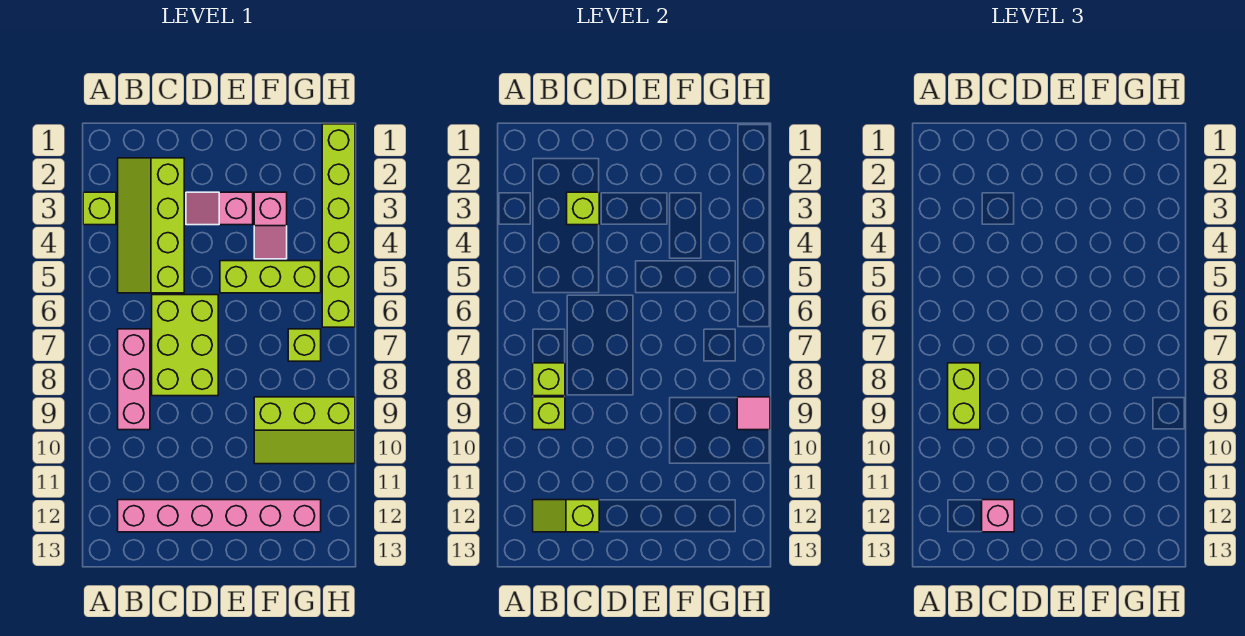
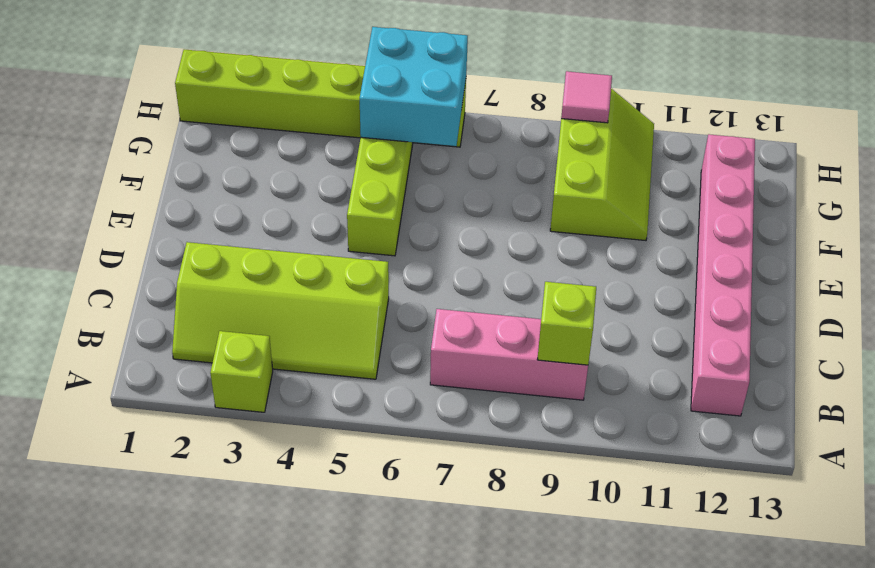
cyan brick G5:H6 level 2 -> none
none -> lime brick C6:D8 level 1
none -> pink slope D3:E3 level 1 top E
none -> pink slope F3:F4 level 1 top 3

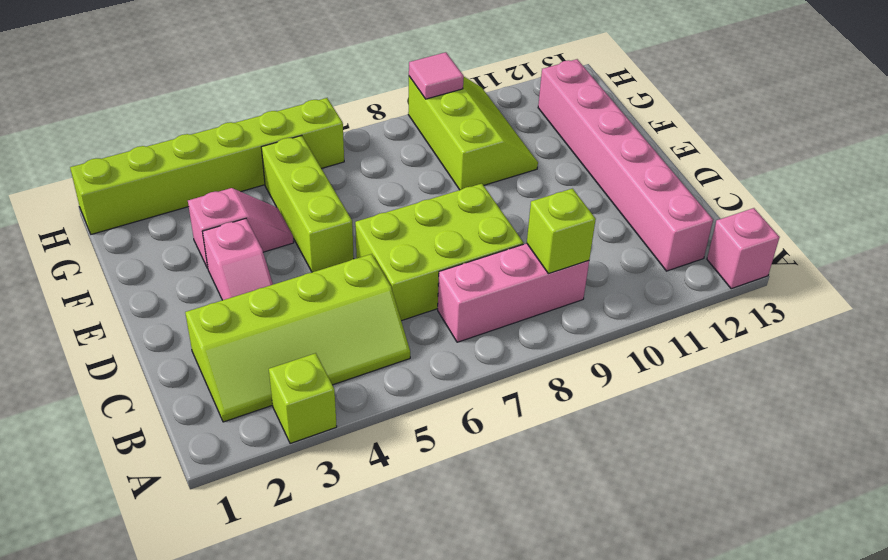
pink brick A13 level 1 -> pink brick C12 level 3
none -> lime brick G7 level 1
none -> lime brick B8 level 2
none -> lime slope B12:C12 level 2 top C

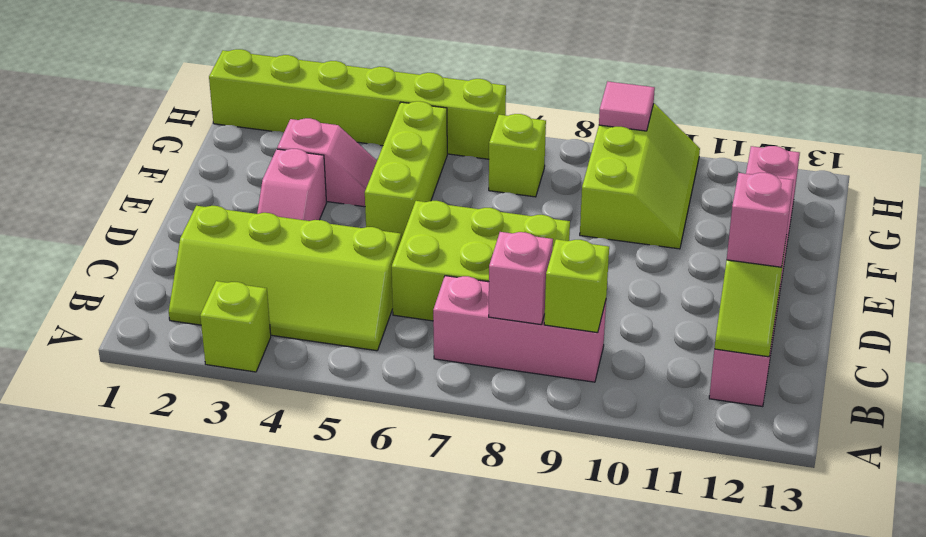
pink brick B8 level 2 -> lime brick B8 level 2
none -> lime brick C3 level 2
none -> lime brick B8:B9 level 3

